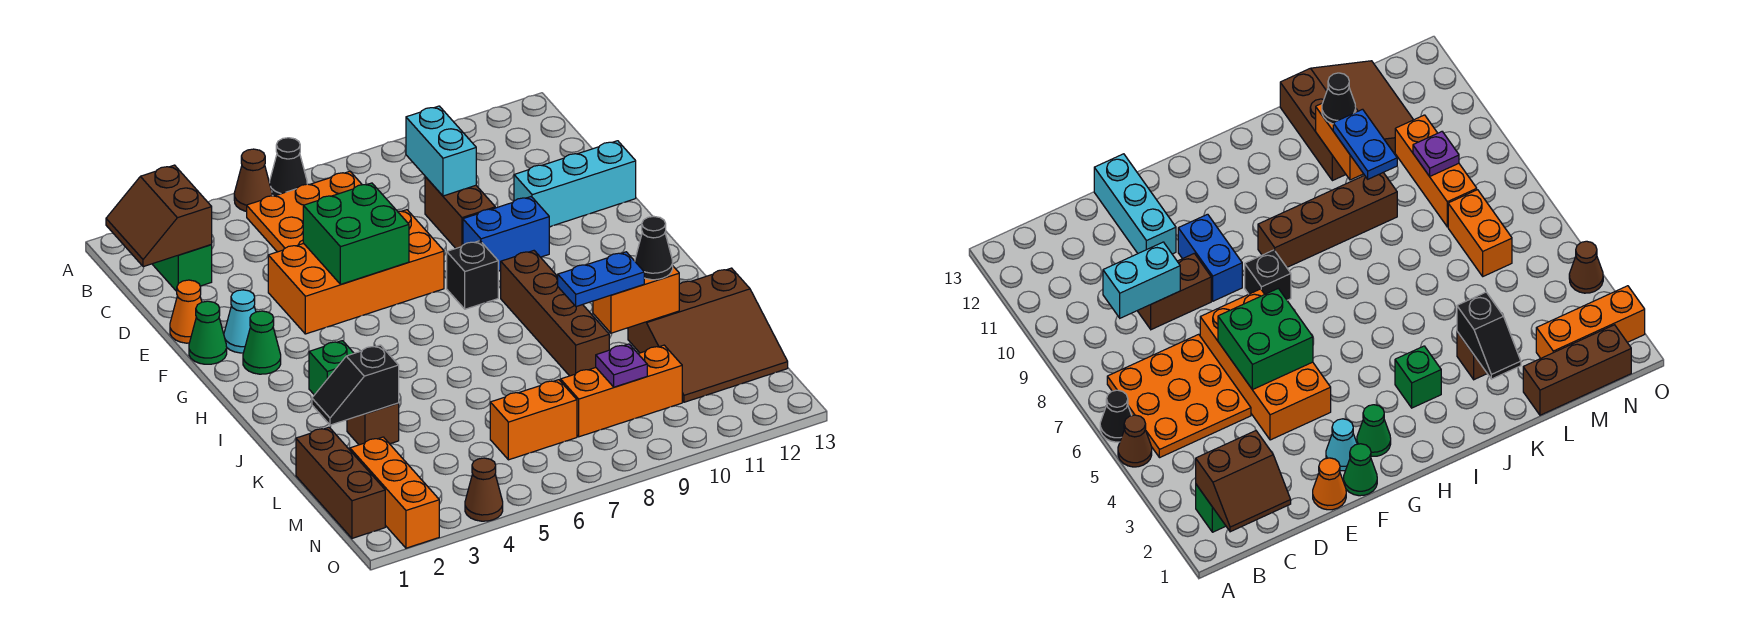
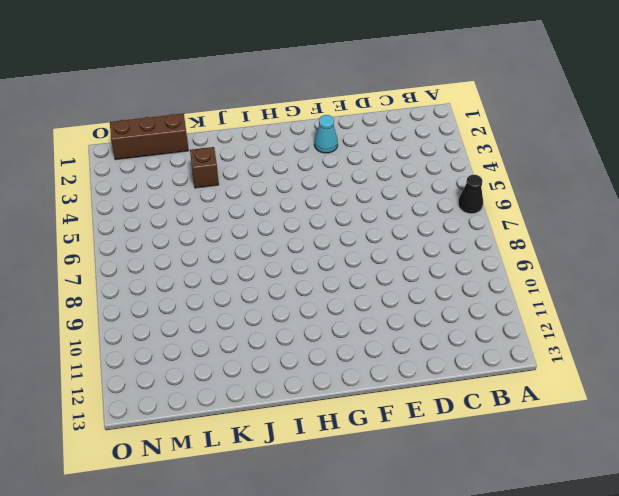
none -> brown cone A5 level 1
none -> green brick B2:C2 level 1
none -> orange plate B5:D7 level 1
none -> brown brick D9:E9 level 1

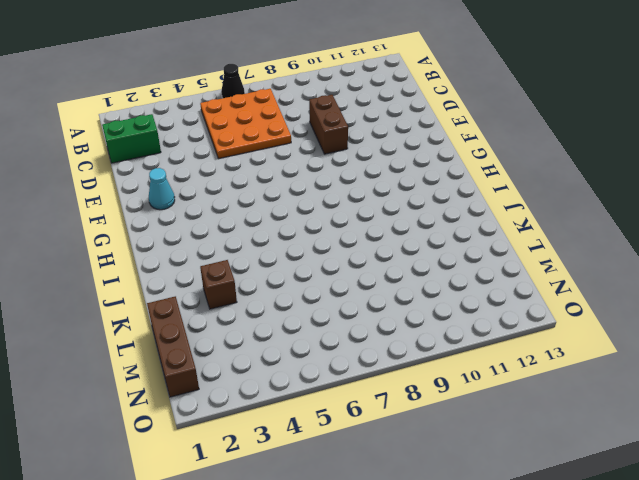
green brick C1:C2 level 1 -> green brick B2:C2 level 1
none -> brown cone A5 level 1
none -> orange cone E1 level 1
none -> orange brick E4:F7 level 1
none -> cyan brick E11:E13 level 1

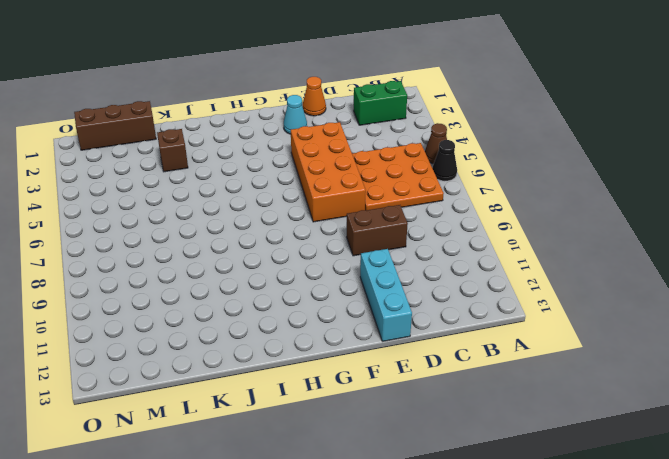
none -> green cone F1 level 1
none -> blue brick F9:F10 level 1
none -> green cone G2 level 1
none -> black brick G8 level 1

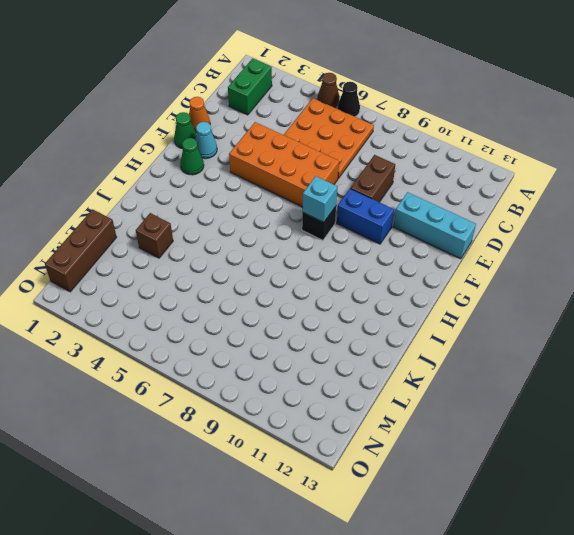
cyan brick G8 level 2 -> none
none -> brown brick H9:K9 level 1
none -> green brick I3 level 1
none -> brown slope K11:M13 level 1 top K
none -> orange brick M2:O2 level 1

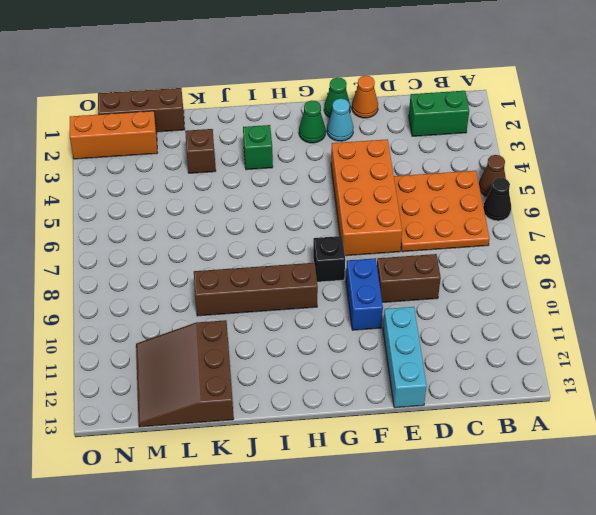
none -> orange brick M6:M7 level 1
none -> orange brick M8:M10 level 1
none -> brown cone O4 level 1
none -> brown slope B1:C2 level 2 top 2

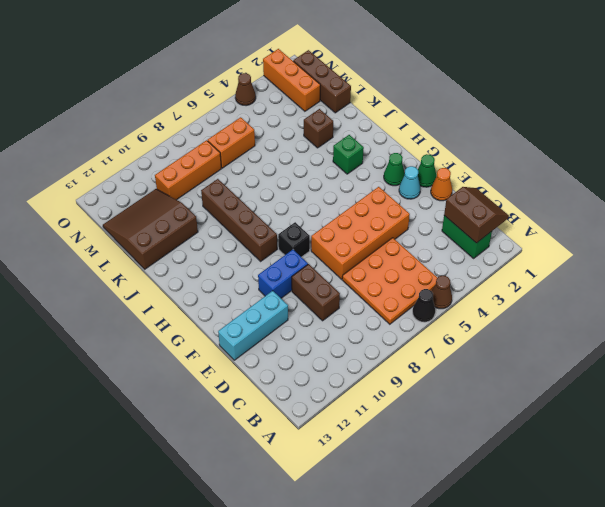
none -> cyan brick C9:D9 level 2
none -> green brick E5:F6 level 2
none -> black slope K2:K3 level 2 top 3
none -> orange brick K10:K11 level 2

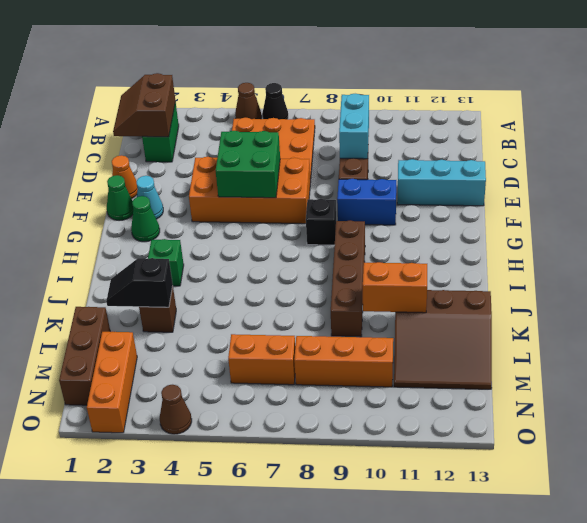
none -> purple plate M9 level 2
none -> blue plate K9:K10 level 3
none -> black cone K11 level 3

